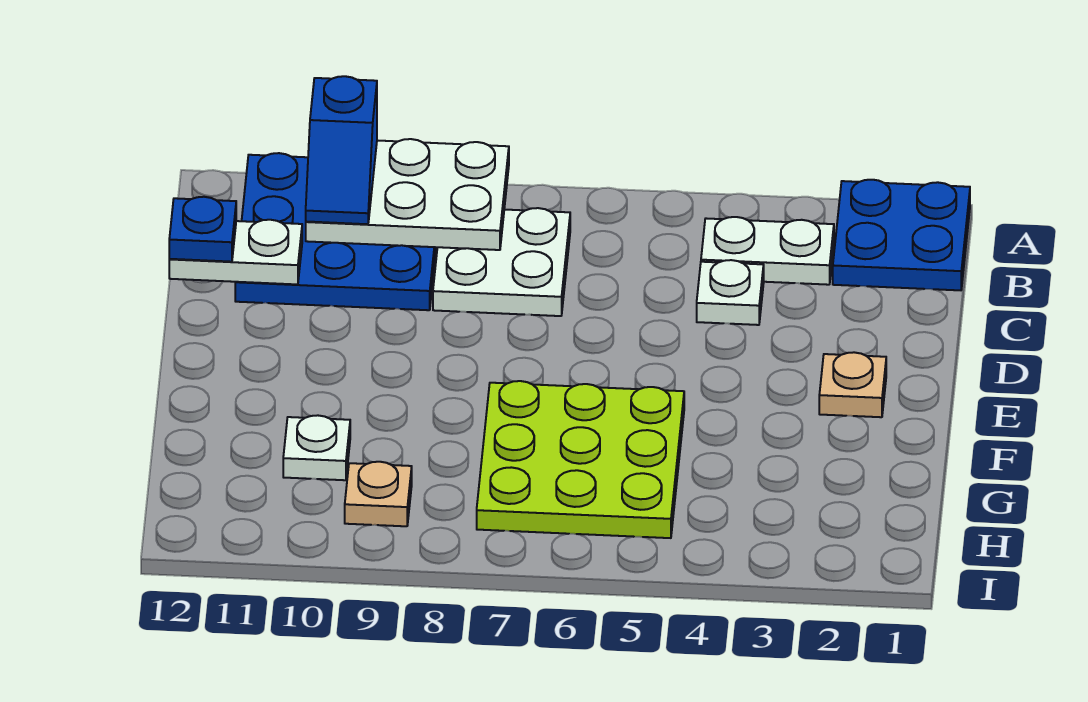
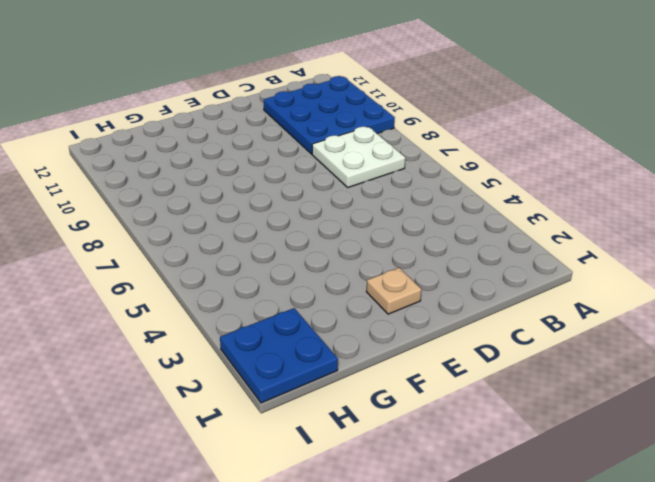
blue plate H1:I2 level 1 -> blue plate A1:B2 level 1
none -> white plate B3:B4 level 1
none -> white plate C4 level 1
none -> lime plate F5:H7 level 1

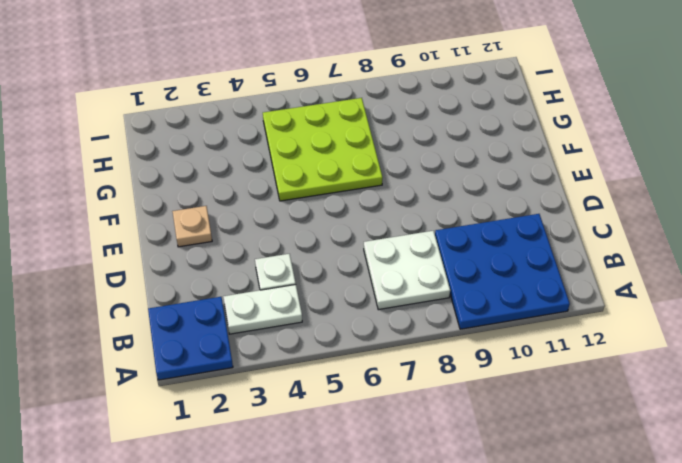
none -> white plate G10 level 1
none -> tan plate H9 level 1
none -> white plate A8:B10 level 2

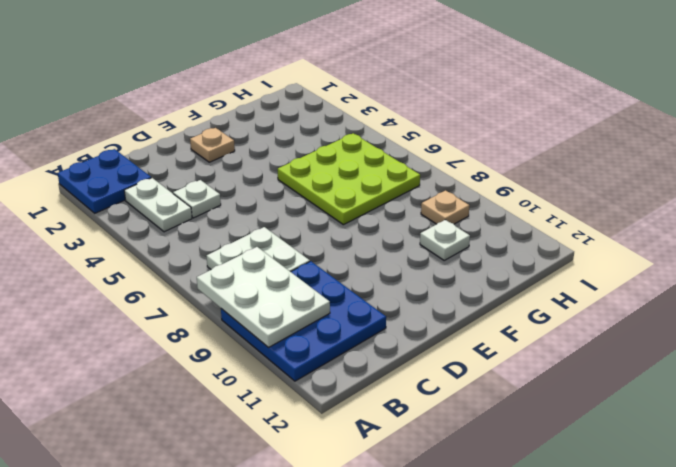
none -> white plate C11:C12 level 2
none -> blue slope A10:B10 level 3 top A
none -> blue plate C12 level 3

